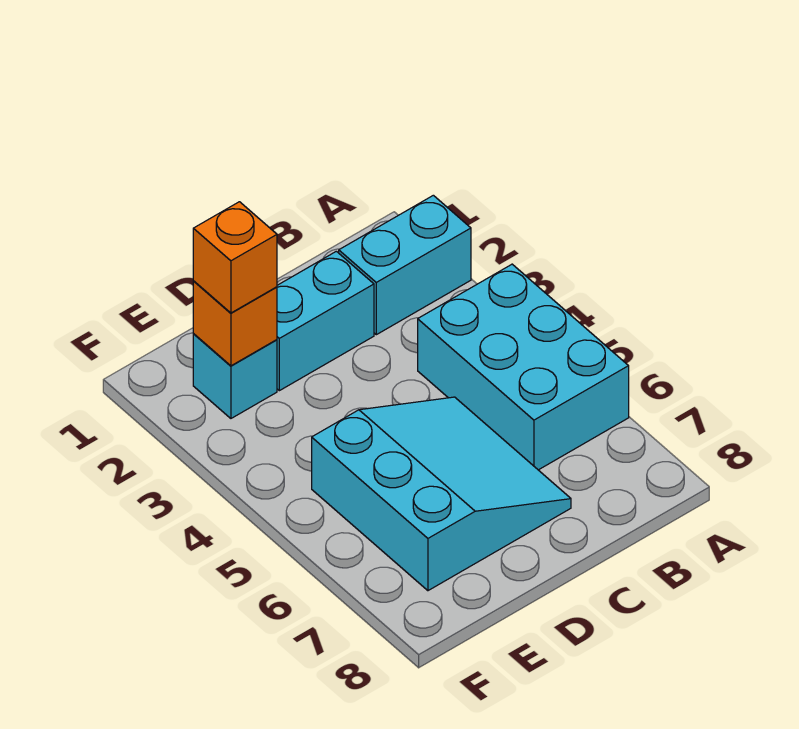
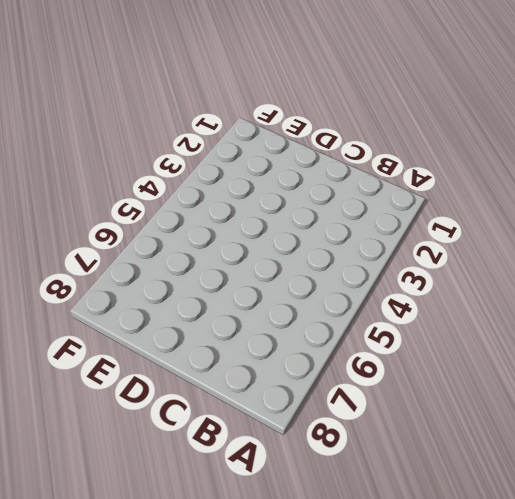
none -> cyan brick A2:B2 level 1
none -> cyan brick A4:B6 level 1

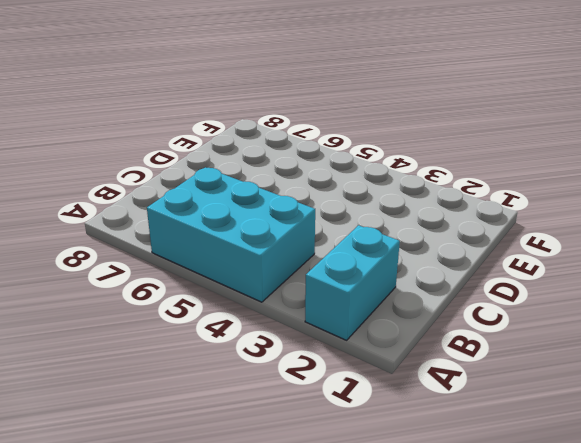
none -> cyan brick C2:D2 level 1
none -> cyan slope C5:E7 level 1 top E

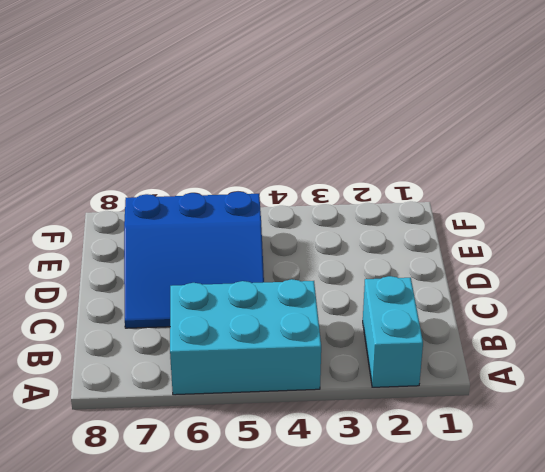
blue slope C5:E7 level 1 top E -> cyan slope C5:E7 level 1 top E
none -> cyan brick C2:D2 level 1
none -> cyan brick E2 level 1

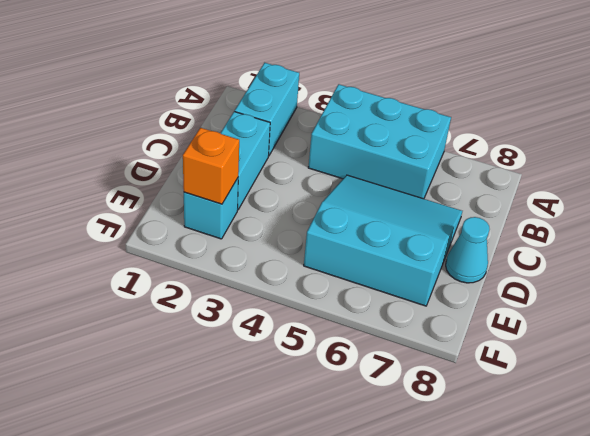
cyan cone D8 level 1 -> none
none -> orange brick E2 level 3

